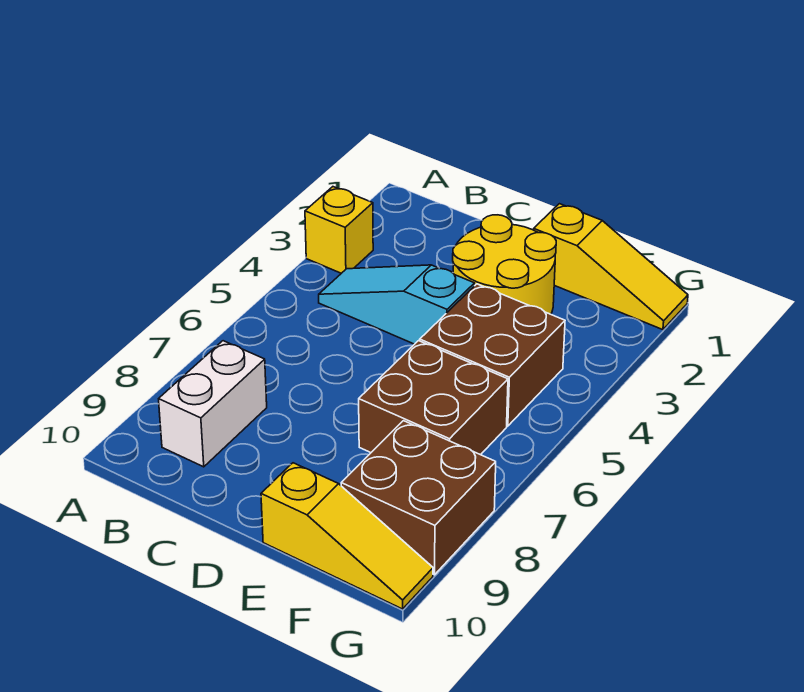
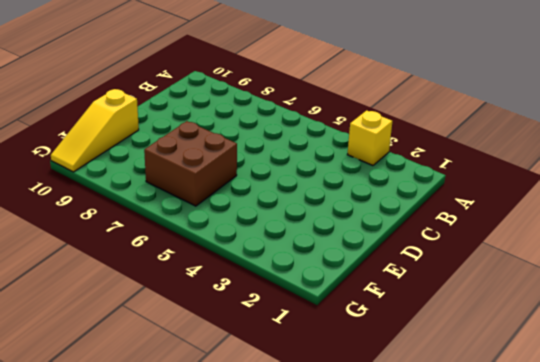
none -> cyan slope B4:D4 level 1 top D
none -> white brick B8:B9 level 1

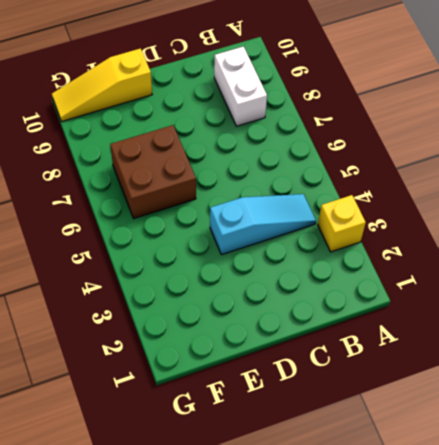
none -> yellow round brick D2:E3 level 1
none -> yellow slope E1:G1 level 1 top E

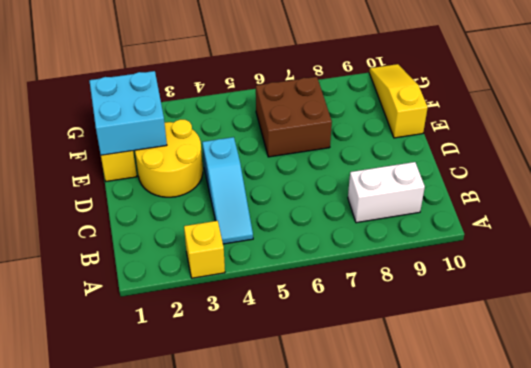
cyan brick E1:F2 level 2 -> none
none -> brown brick E4:F5 level 1
none -> brown brick F8:G9 level 1

